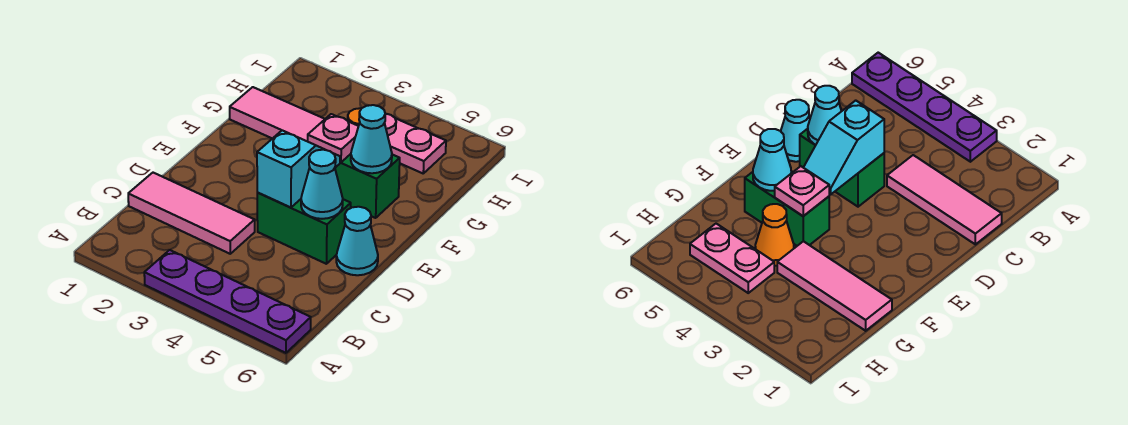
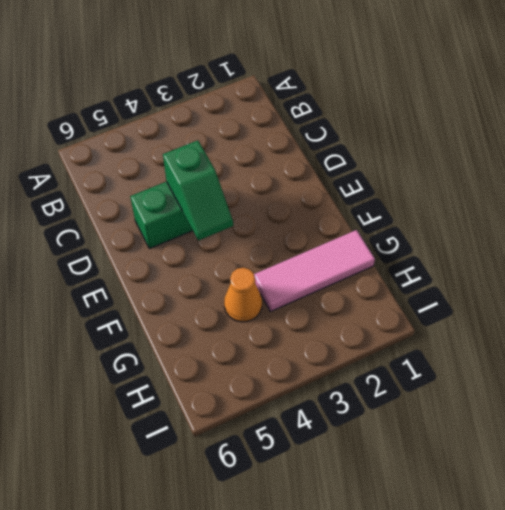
green slope D4:E4 level 2 top D -> cyan slope D4:E4 level 2 top D
none -> purple plate A3:A6 level 1
none -> pink tile C1:C3 level 1
none -> cyan cone D6 level 1

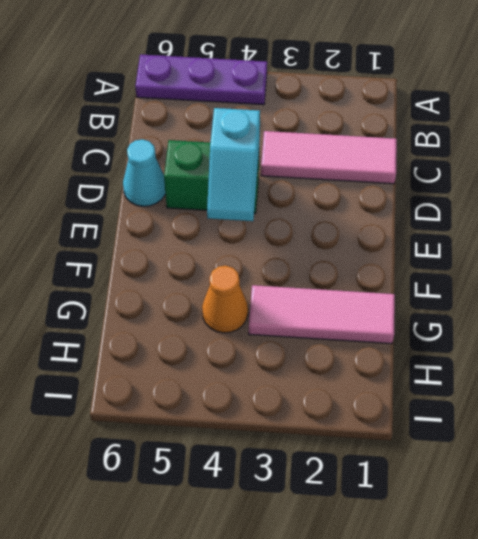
purple plate A4:A6 level 1 -> purple plate A3:A6 level 1
none -> green brick F4:F5 level 1
none -> pink plate H4:H5 level 1
none -> cyan cone D5 level 2

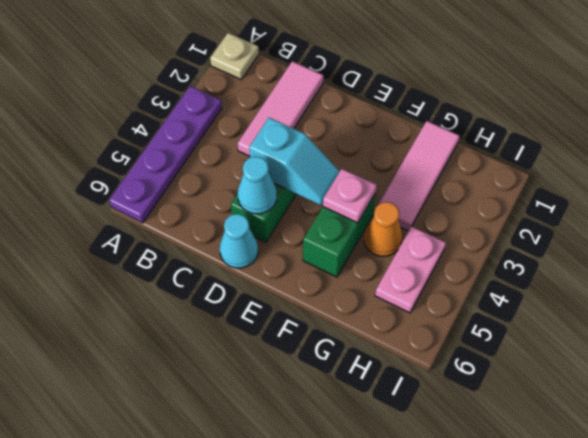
tan plate A1 level 1 -> none
none -> cyan cone F5 level 2

